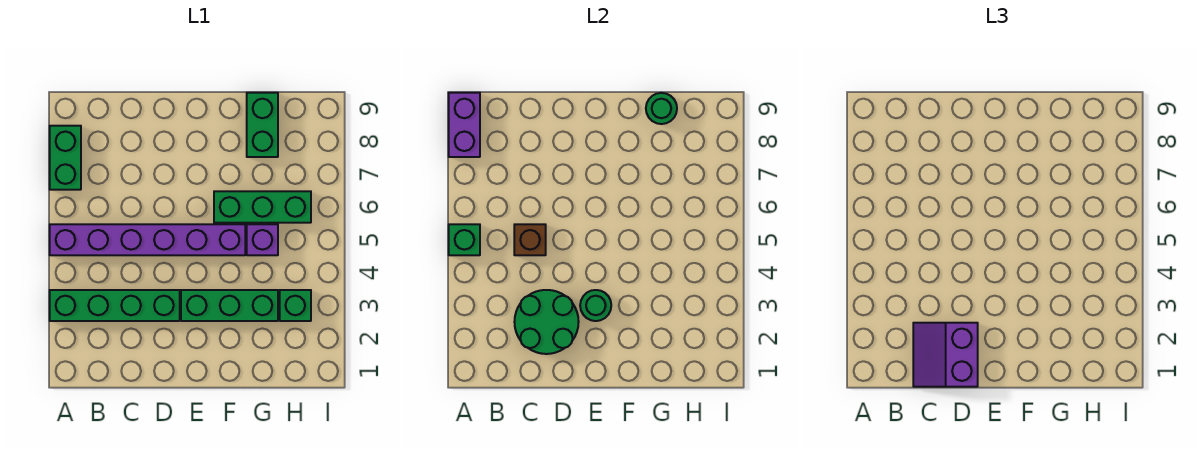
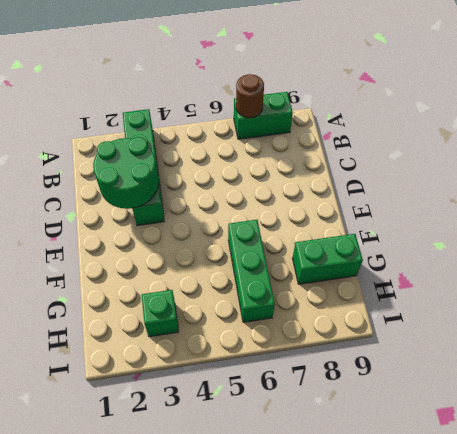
brown round brick A7 level 2 -> none
none -> purple brick A5:F5 level 1
none -> green brick E3:G3 level 1
none -> purple brick G5 level 1

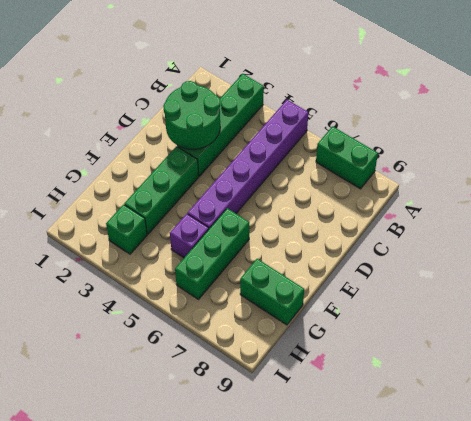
none -> green brick A5 level 2
none -> purple brick A8:A9 level 2
none -> brown brick C5 level 2

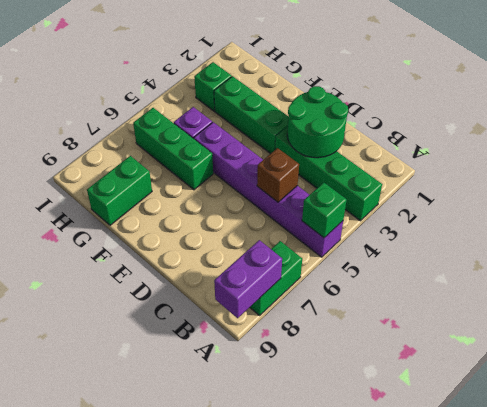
none -> green round brick E3 level 2
none -> green round brick G9 level 2
none -> purple slope C1:D2 level 3 top D

